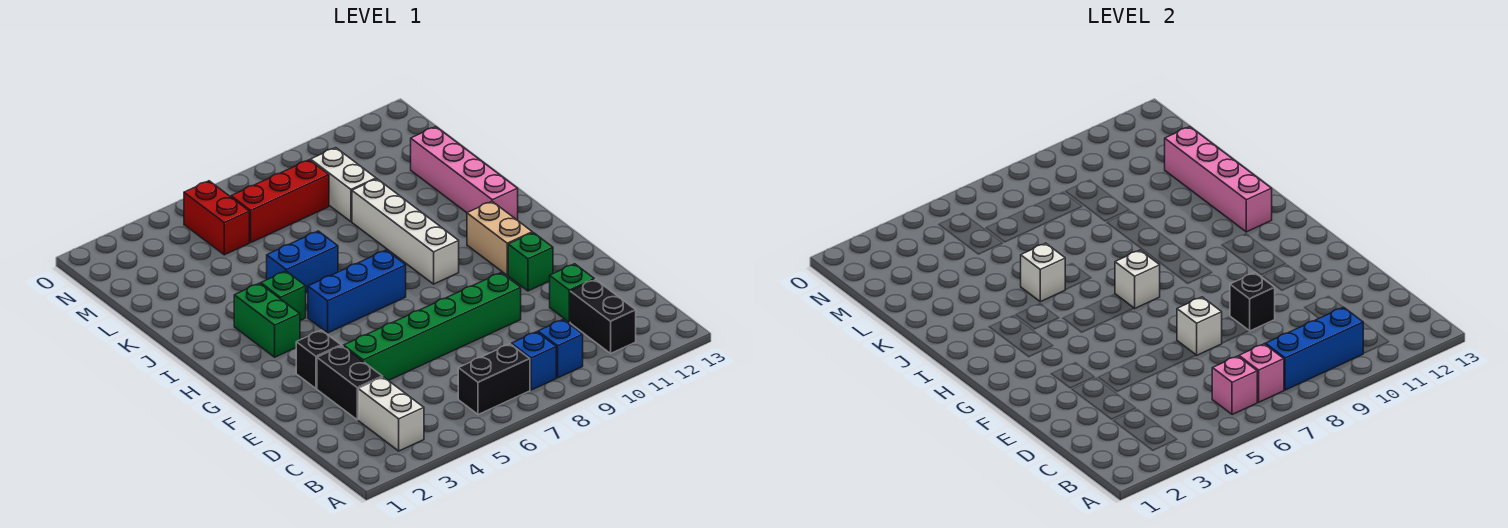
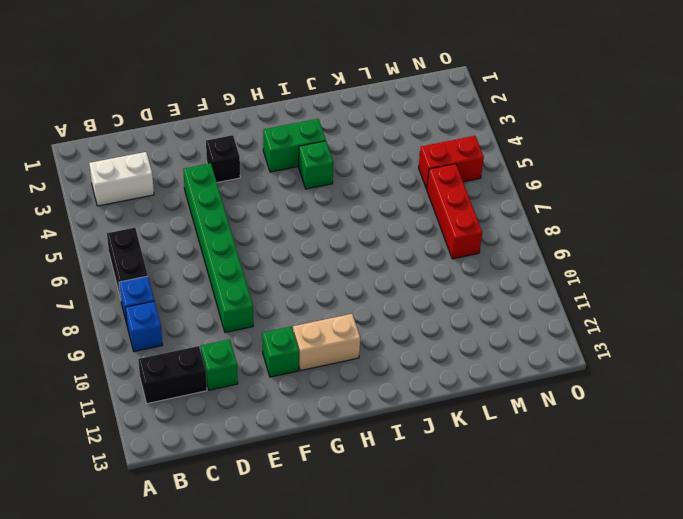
none -> black brick D3:E3 level 1
none -> blue brick H5:H7 level 1
none -> white brick H9:K9 level 1

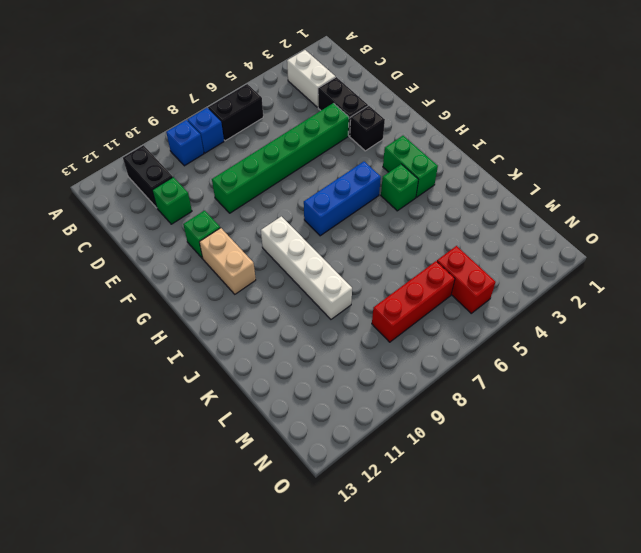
none -> pink brick I12:L12 level 1
none -> blue brick J5:J6 level 1
none -> white brick L9:M9 level 1

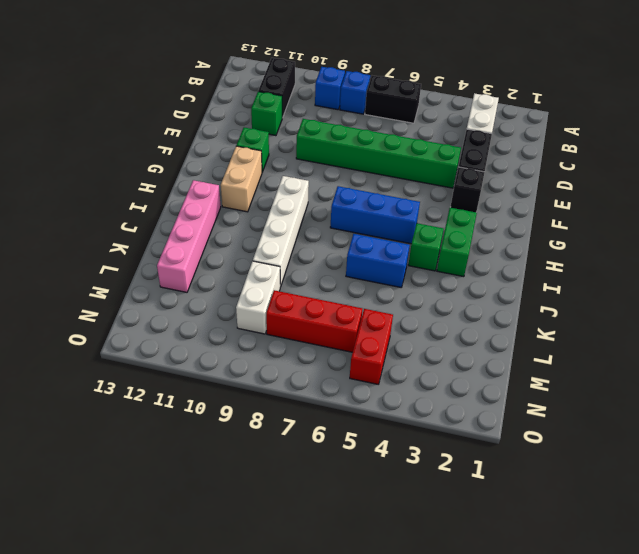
none -> pink brick B6 level 2
none -> pink brick B7 level 2
none -> blue brick B8:B10 level 2

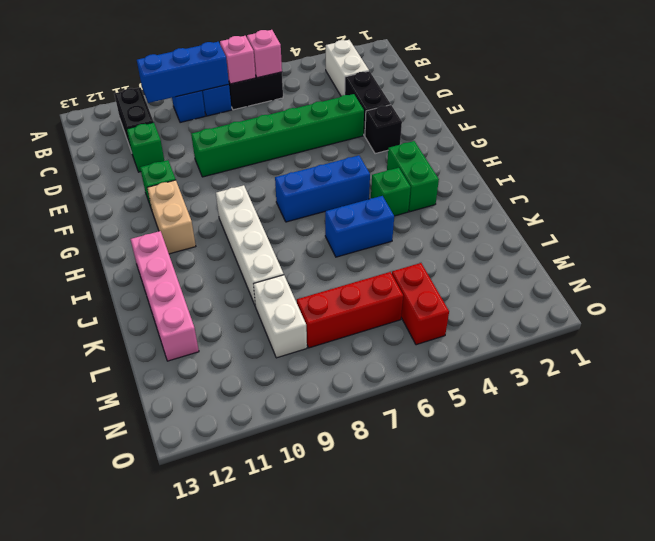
none -> white brick E7 level 2
none -> black brick E9 level 2
none -> white brick H7 level 2

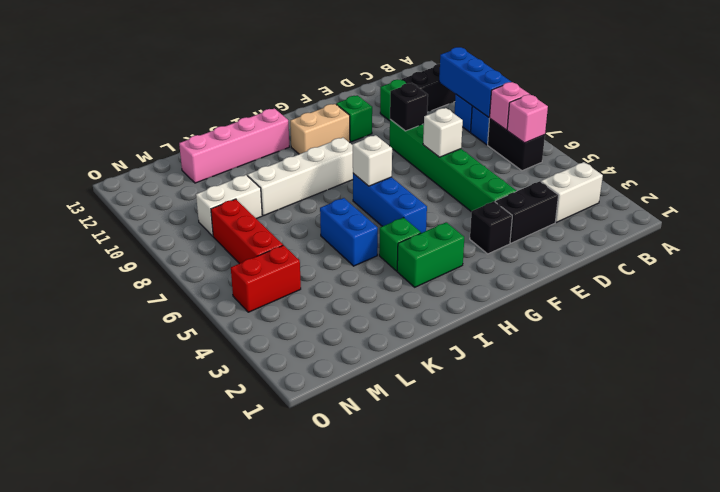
none -> pink brick I12:L12 level 2
none -> white brick J5 level 2

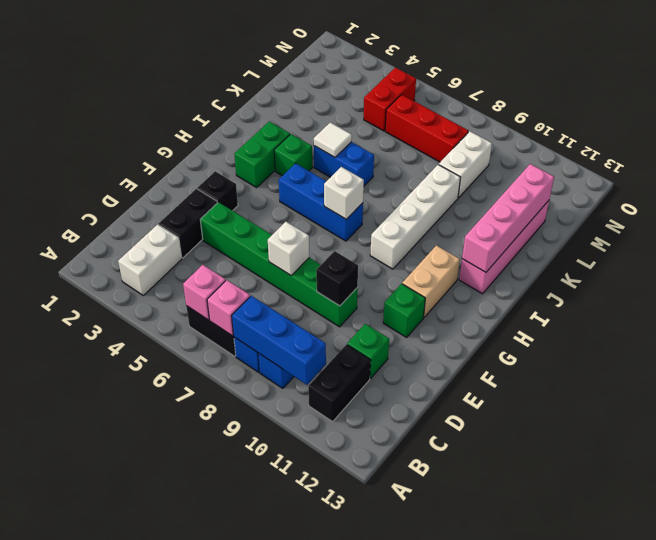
white tile J5 level 2 -> white brick J5 level 2

